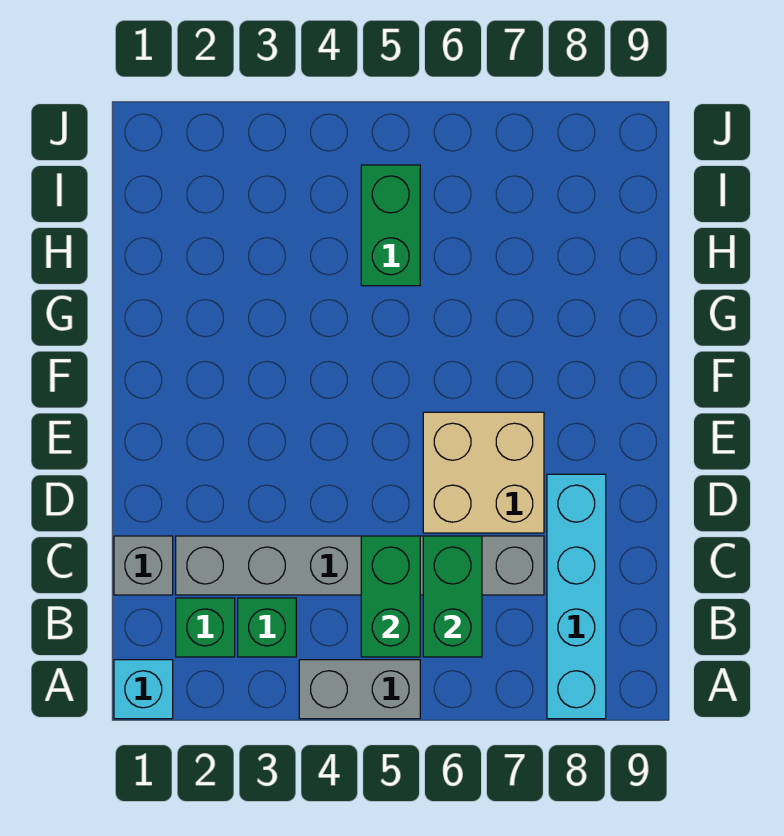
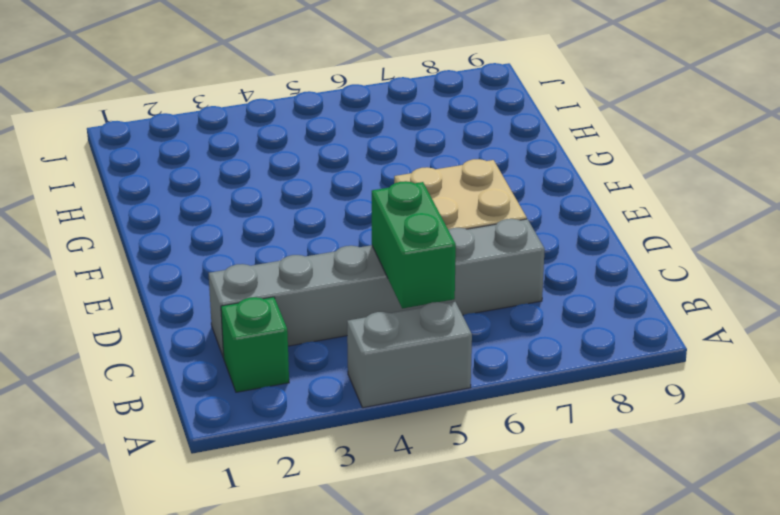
none -> cyan brick A1 level 1
none -> cyan brick A8:D8 level 1

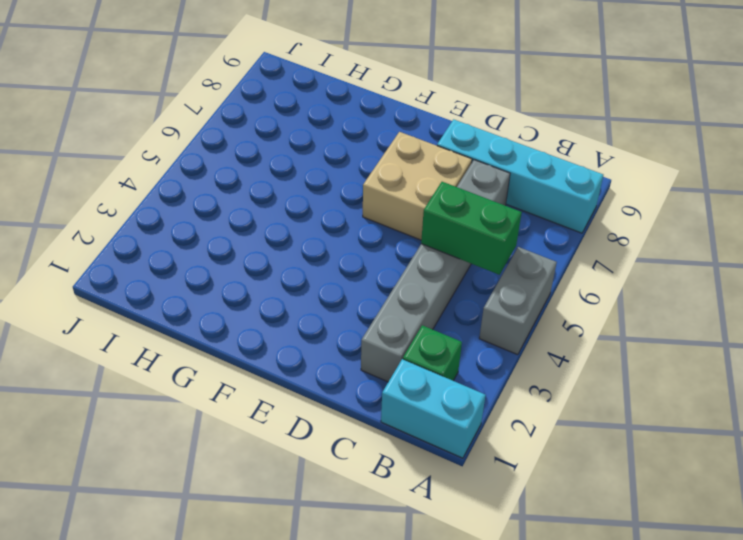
cyan brick A1:B1 level 1 -> cyan brick A1 level 1
none -> green brick B3 level 1
none -> grey brick C1 level 1

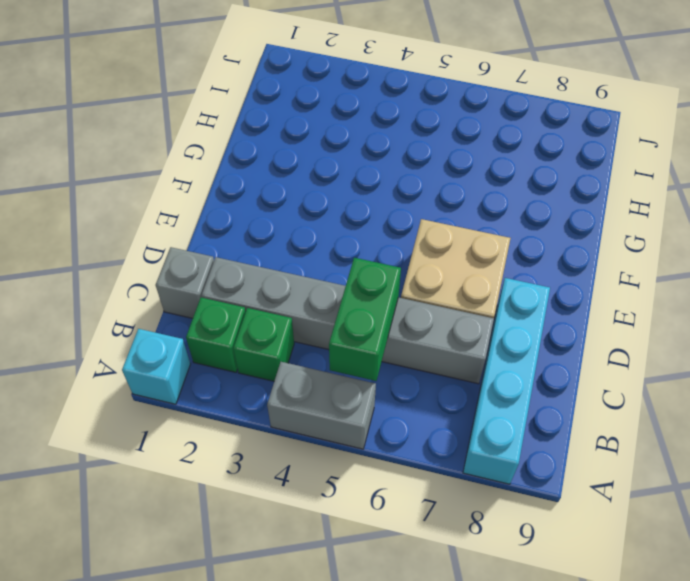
none -> green brick H5:I5 level 1
none -> green brick B6:C6 level 2

